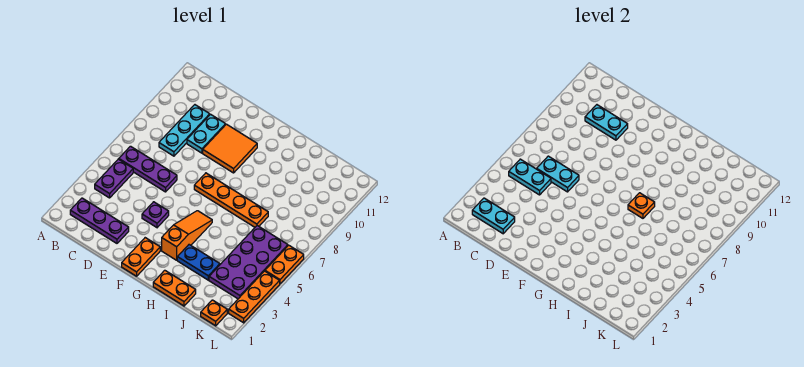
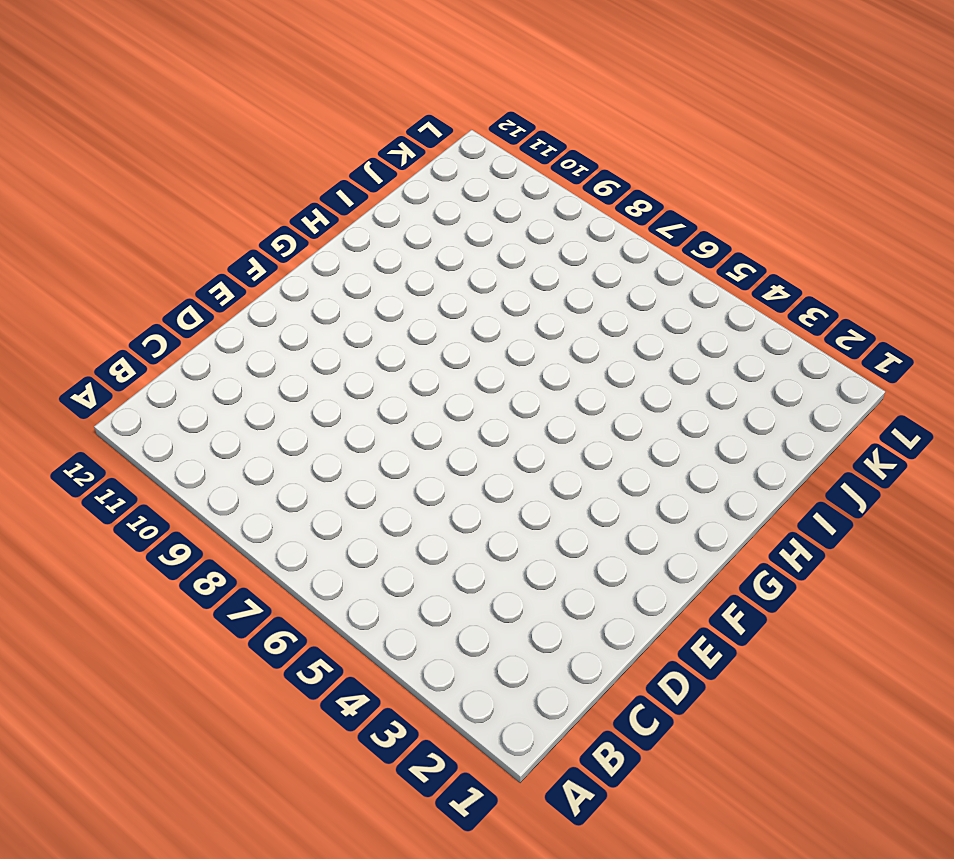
none -> purple plate B2:D2 level 1
none -> purple plate B4:B5 level 1
none -> purple plate B6:D6 level 1

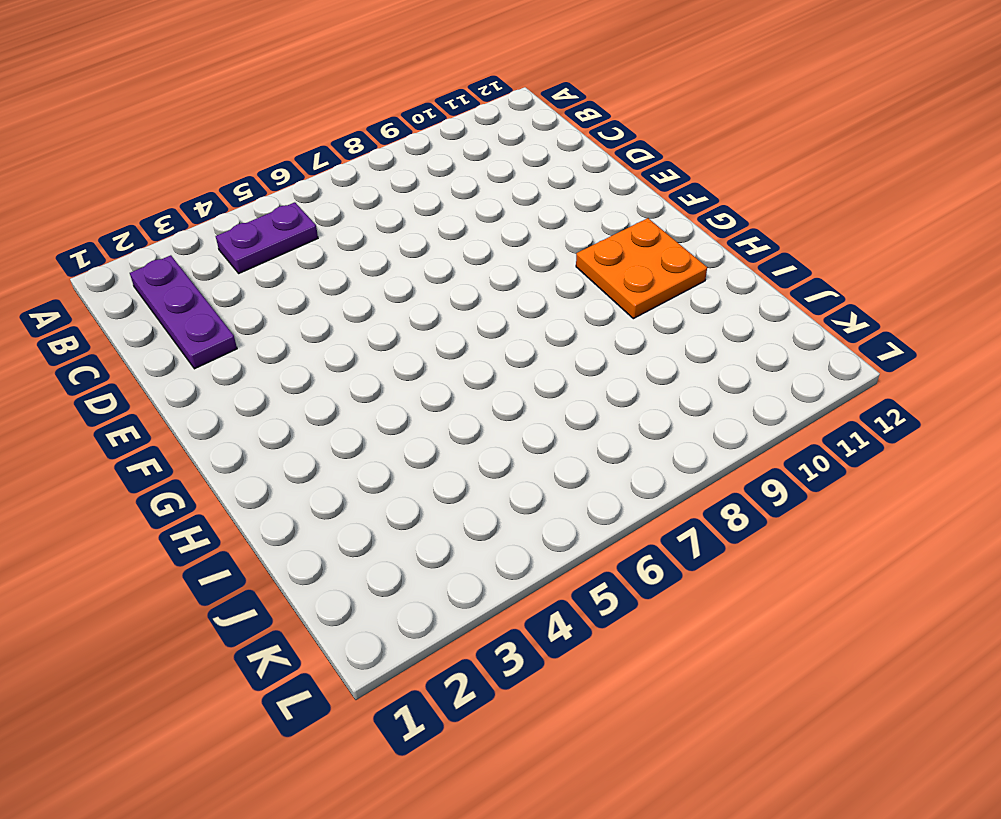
orange plate G10:H11 level 1 -> none
none -> purple plate B6:D6 level 1
none -> cyan plate C8:C10 level 1
none -> cyan plate D9:D10 level 1

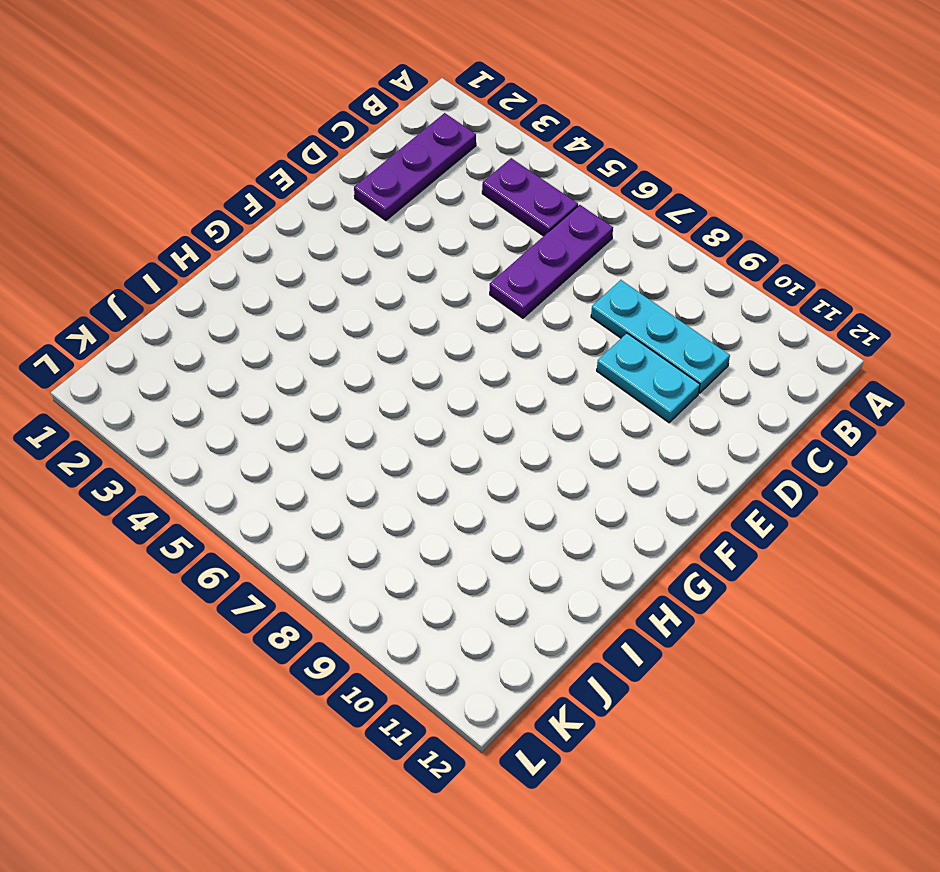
none -> purple plate E4 level 1
none -> orange tile E9:F10 level 1
none -> orange plate F1:F2 level 1

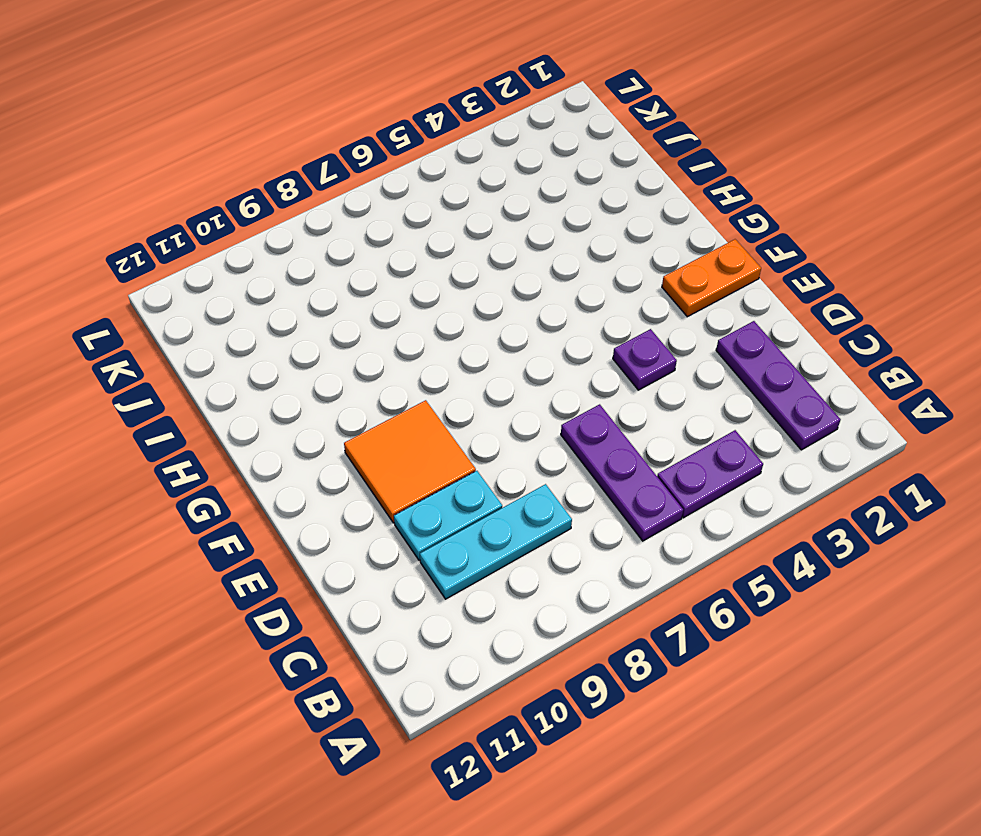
none -> orange plate F7:I7 level 1
none -> orange slope G3:G5 level 1 top 3
none -> orange plate H1:I1 level 1

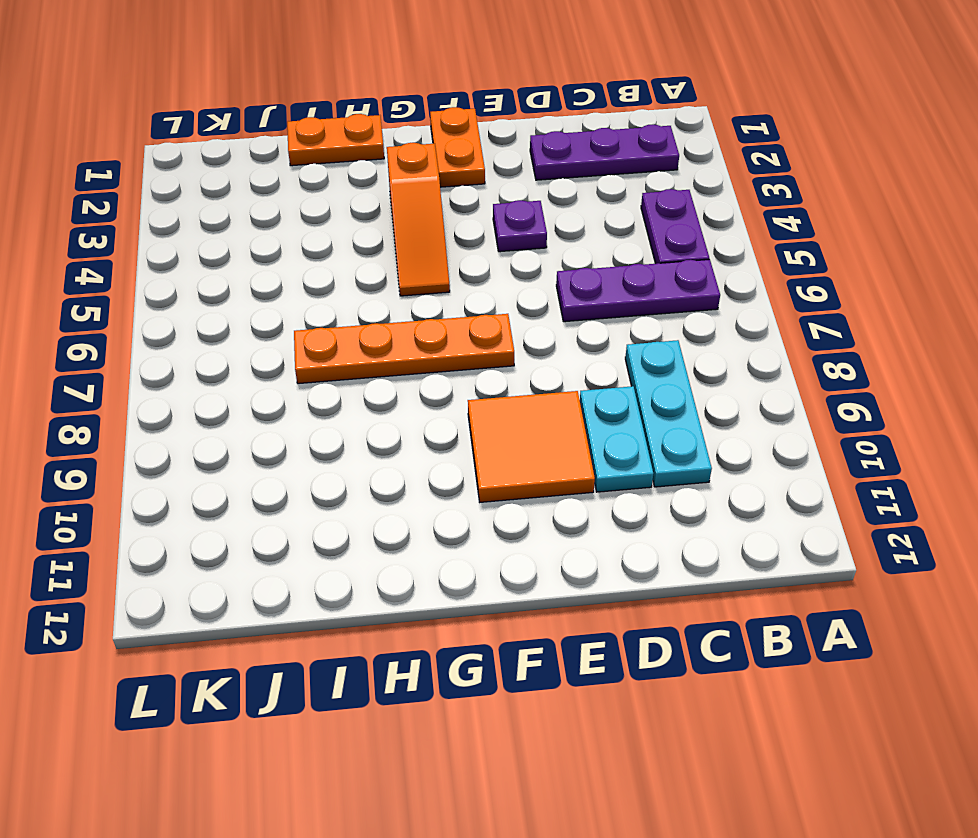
none -> blue plate H3:I3 level 1
none -> purple plate J3:K6 level 1
none -> orange plate K1 level 1

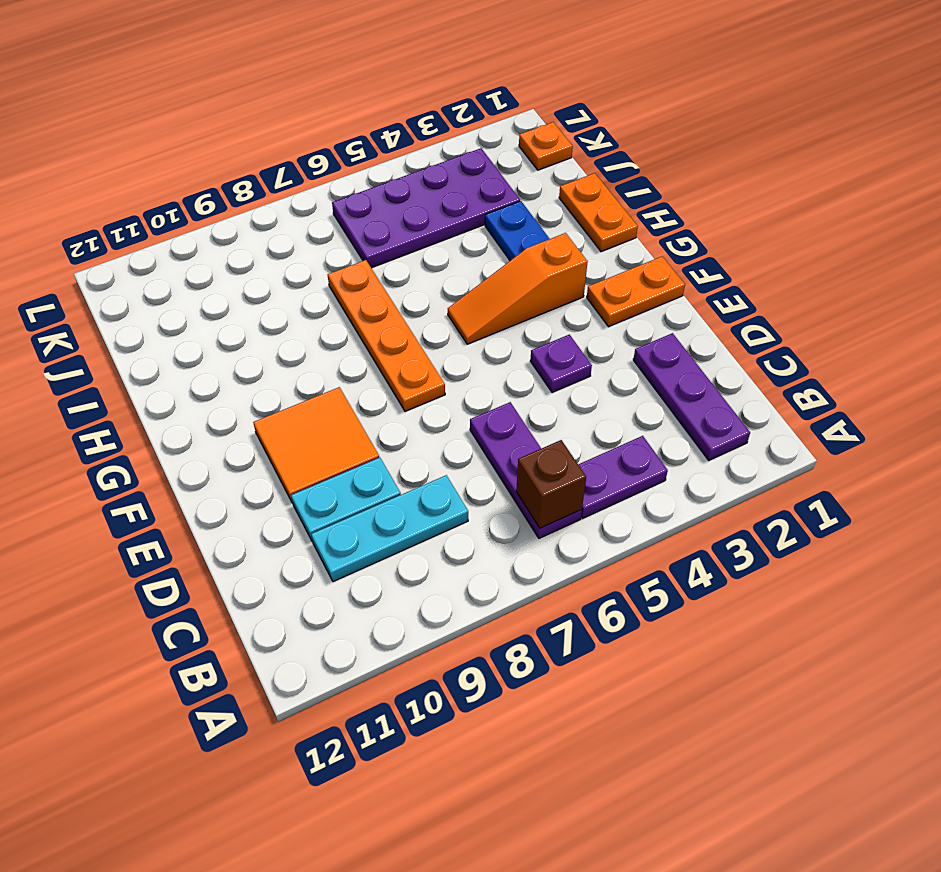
brown brick B6 level 2 -> none
none -> orange plate L2:L4 level 1
none -> orange plate L5:L6 level 1
none -> cyan plate B2:C2 level 2

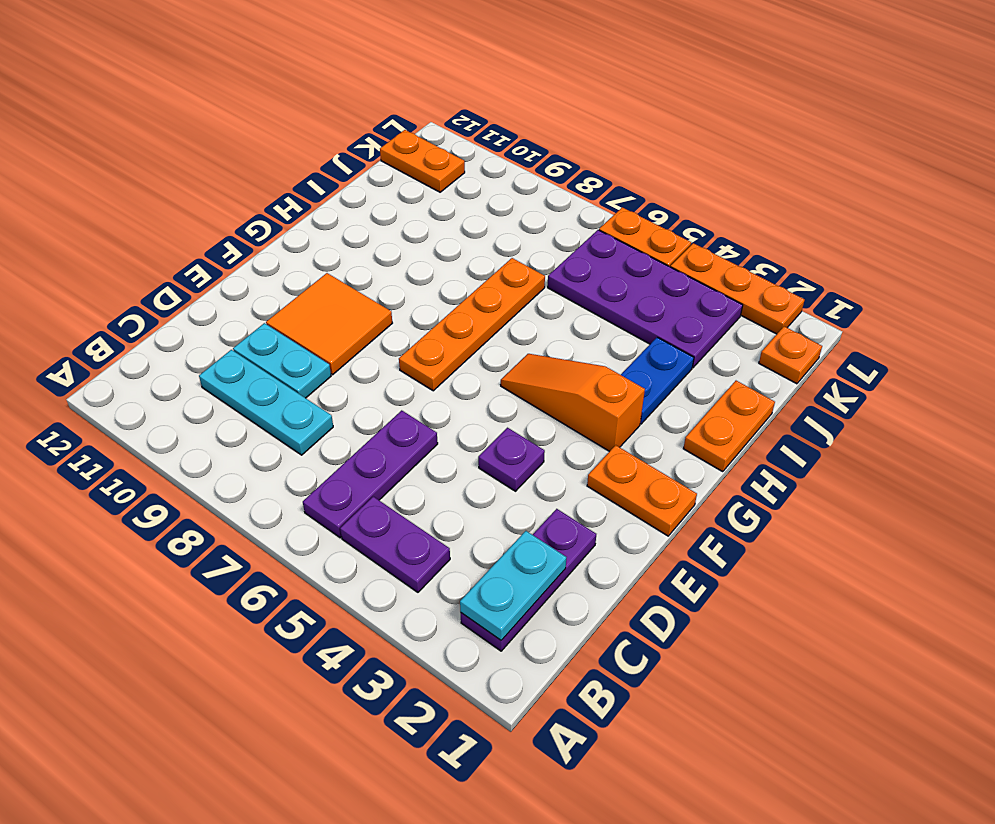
orange plate K11:K12 level 1 -> none
none -> cyan plate B5:C5 level 2
none -> cyan plate C6:D6 level 2
none -> cyan plate C10:D10 level 2

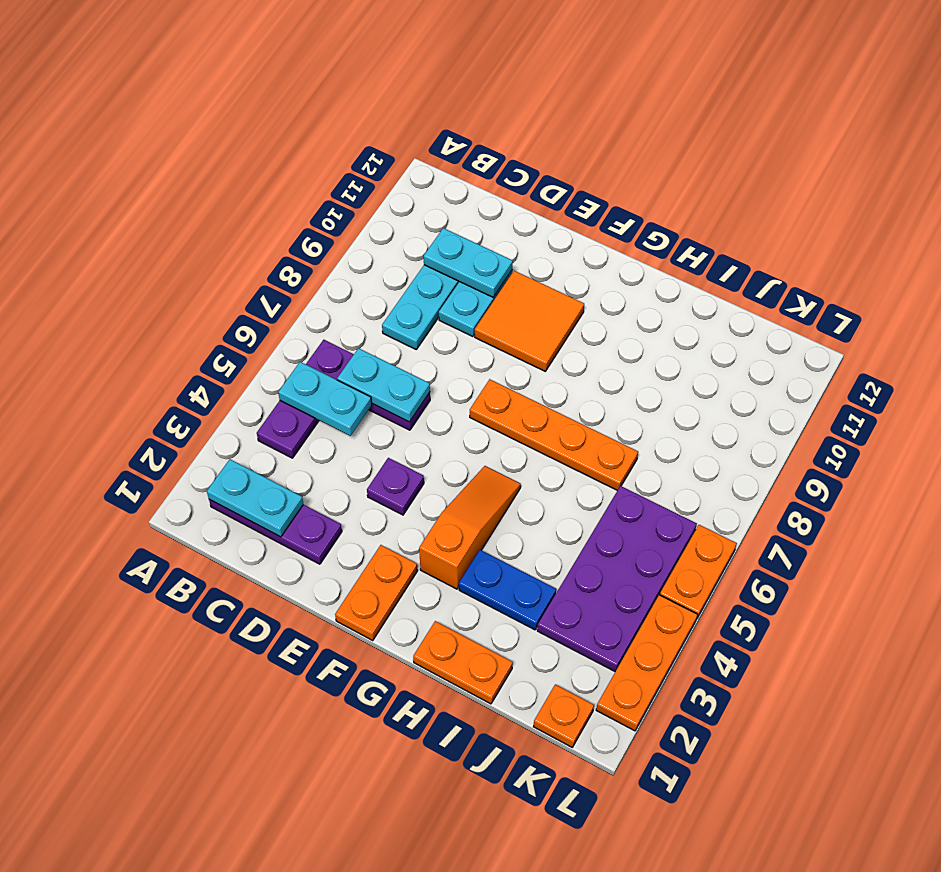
none -> orange plate H7 level 2

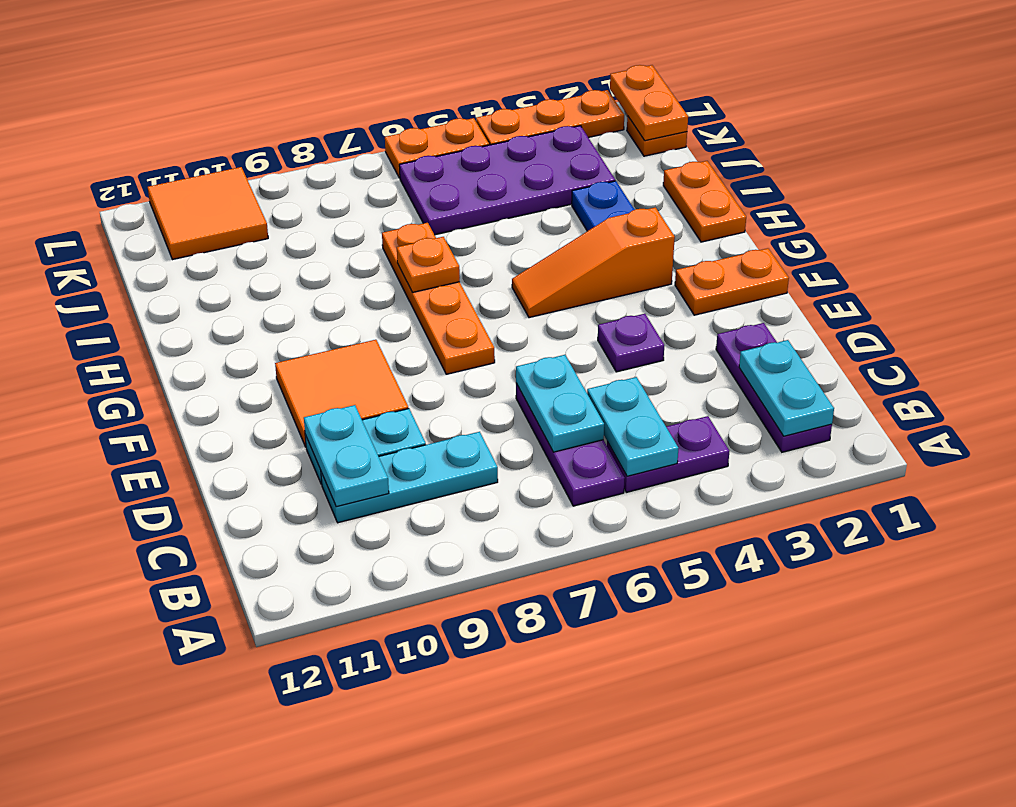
orange plate K1:L1 level 2 -> none
orange tile K10:L11 level 1 -> none

